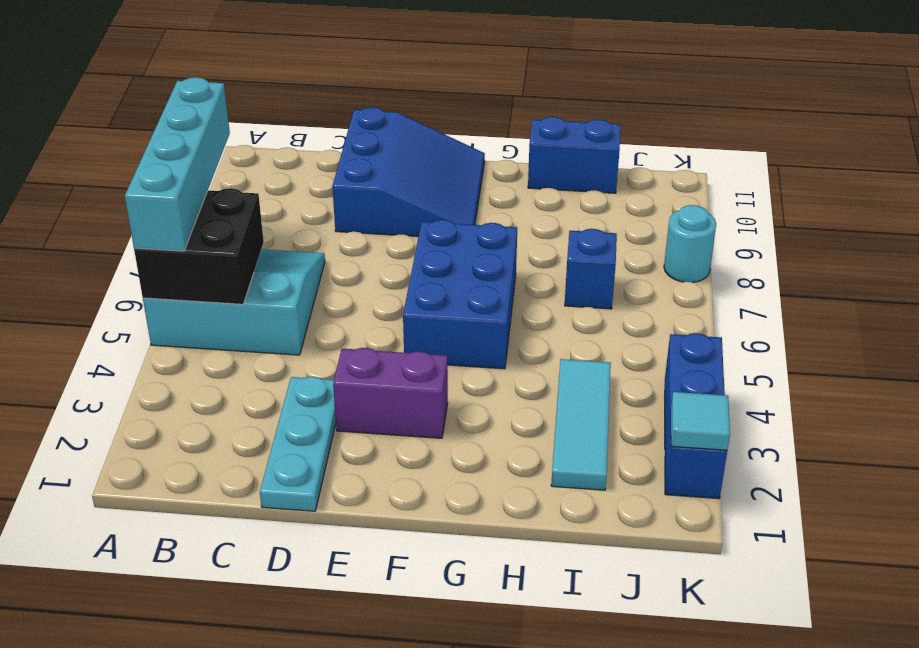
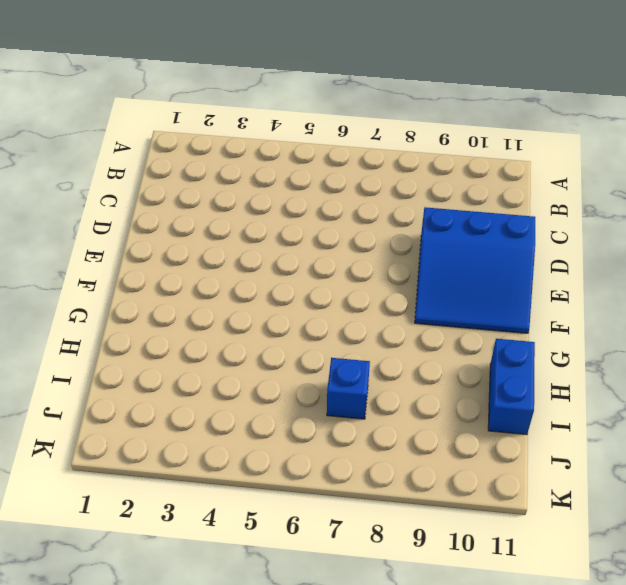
none -> cyan slope A5:C7 level 1 top 5
none -> cyan plate D1:D3 level 1
none -> purple brick E3:F3 level 1

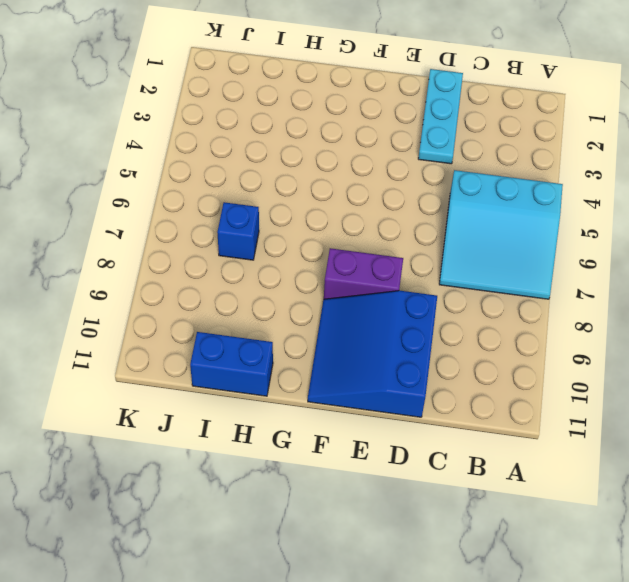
purple brick E8:F8 level 1 -> purple brick E3:F3 level 1
none -> blue brick F5:G7 level 1
none -> cyan tile I2:I4 level 1
none -> blue brick K2:K4 level 1

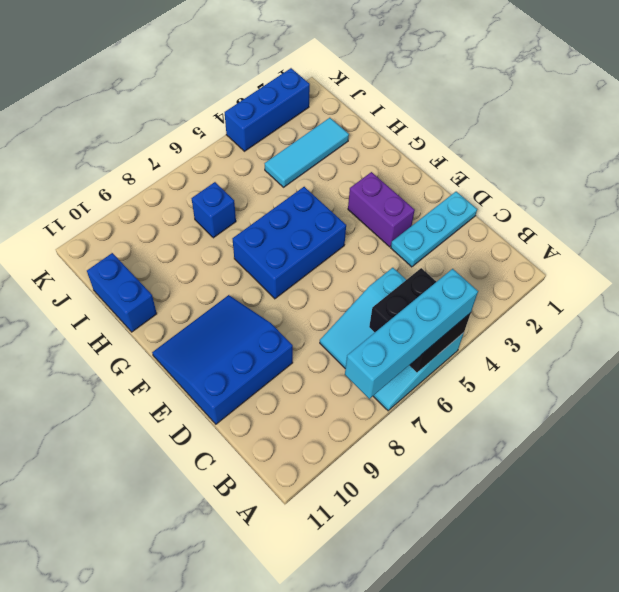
none -> cyan round brick K8 level 1
none -> cyan tile K2 level 2

